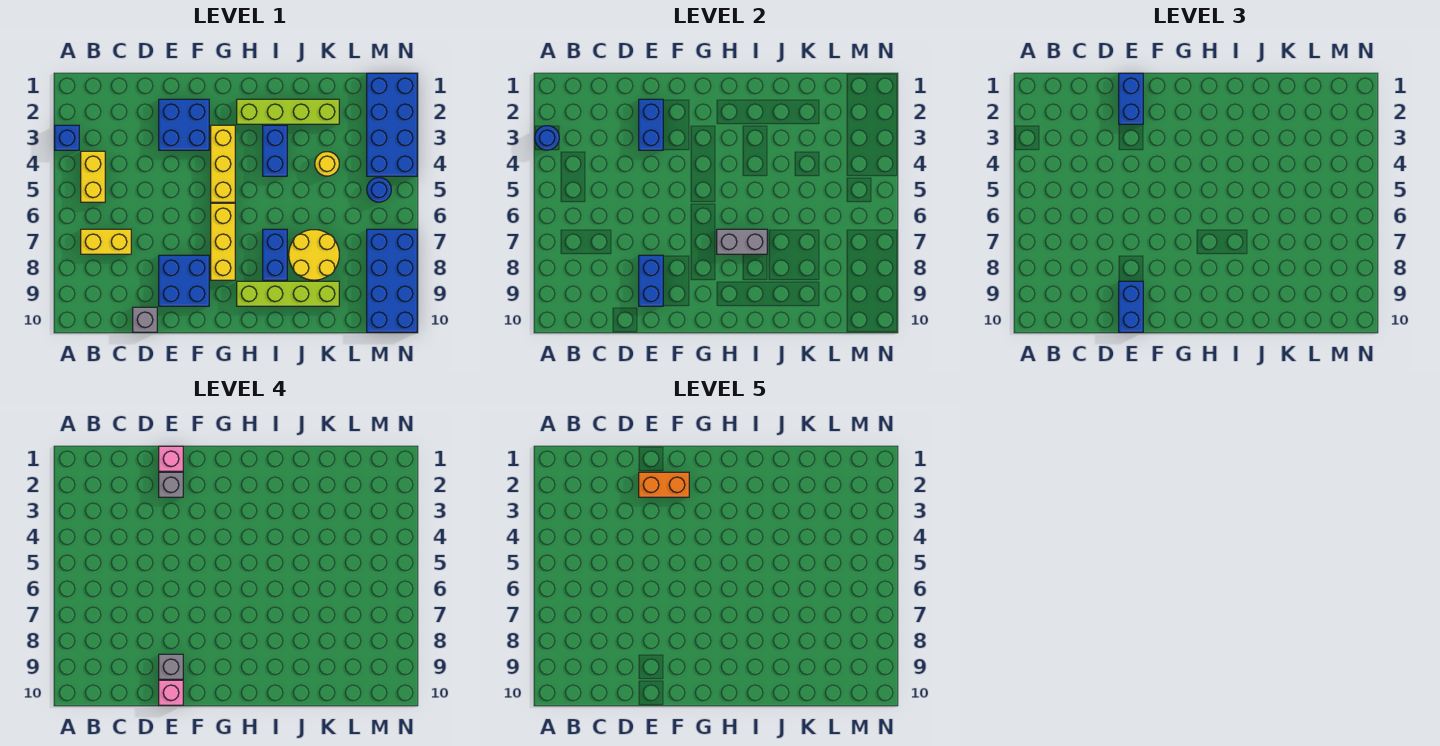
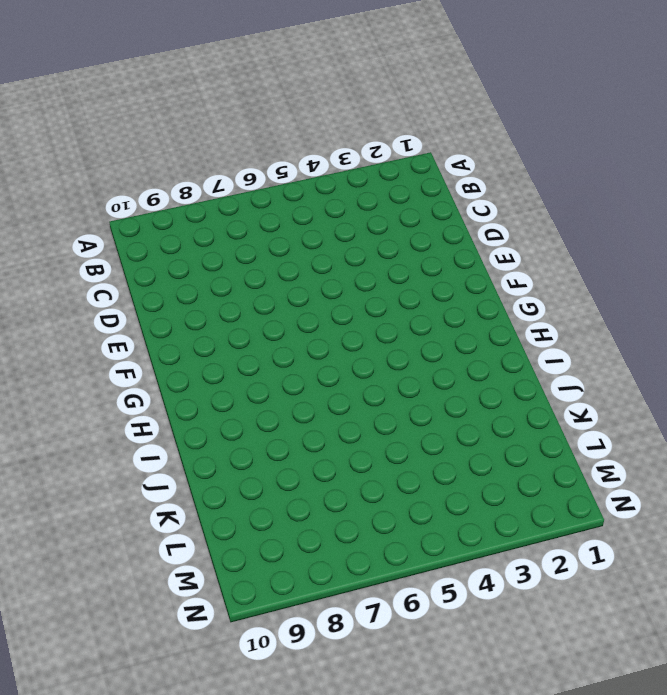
none -> blue brick A3 level 1
none -> yellow brick B4:B5 level 1
none -> yellow brick B7:C7 level 1

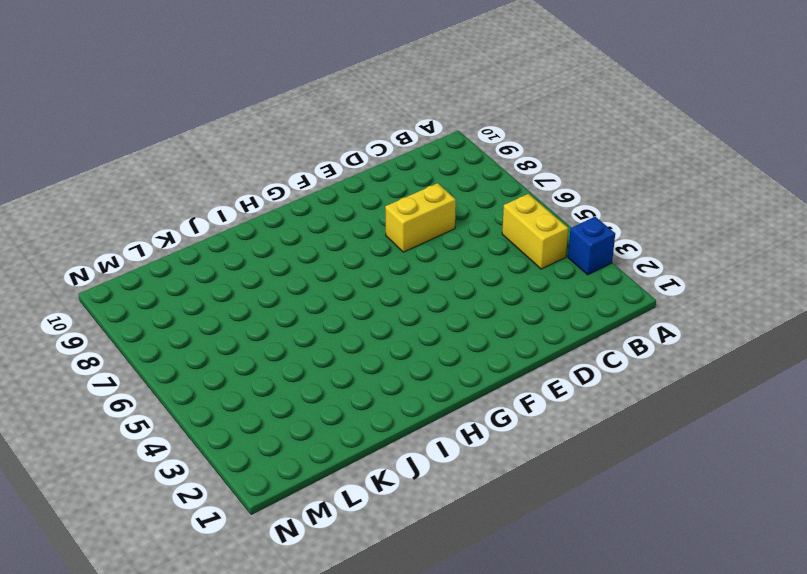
yellow brick D7:E7 level 1 -> yellow brick B7:C7 level 1
none -> grey brick D10 level 1
none -> blue brick E2:F3 level 1
none -> blue brick E8:F9 level 1

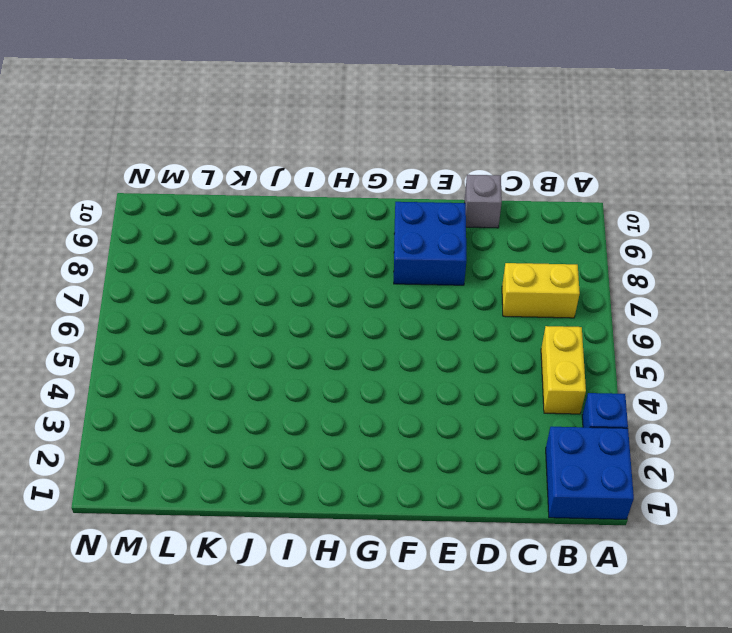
blue brick A1:B2 level 1 -> blue brick E2:F3 level 1
none -> yellow brick G3:G5 level 1
none -> yellow brick G6:G8 level 1
none -> lime brick H2:K2 level 1

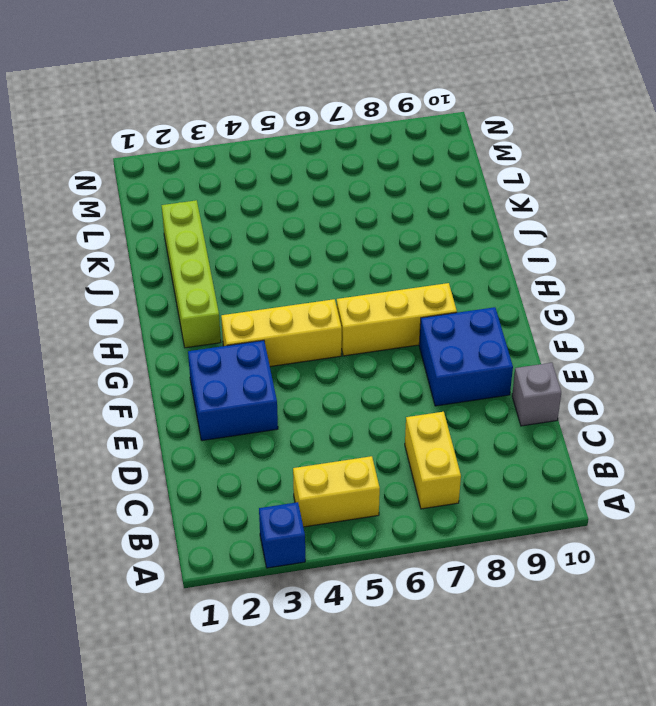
none -> lime brick H9:K9 level 1
none -> blue brick I3:I4 level 1
none -> blue brick I7:I8 level 1

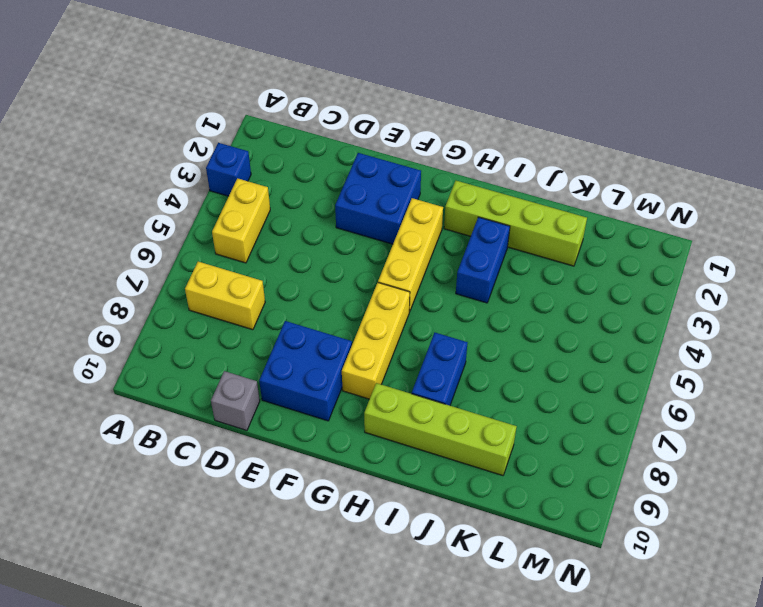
none -> yellow round brick J7:K8 level 1
none -> yellow round brick K4 level 1
none -> blue brick M1:N4 level 1

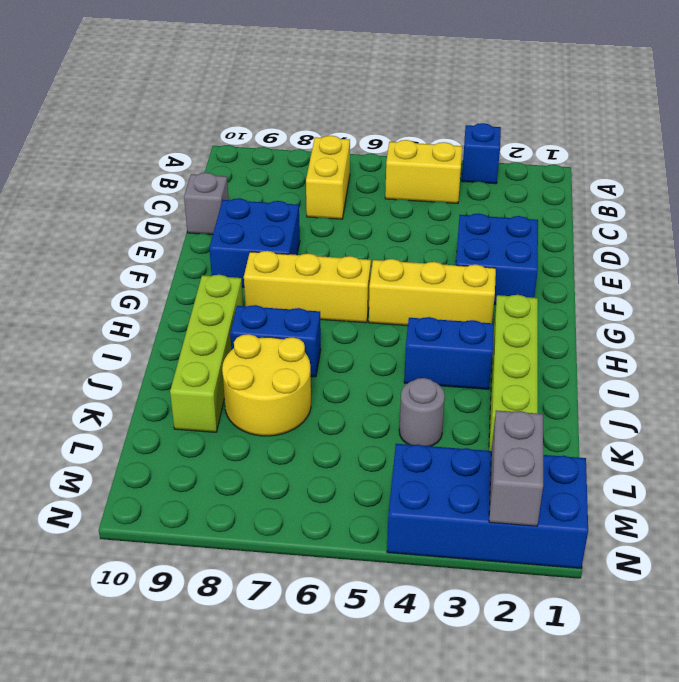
grey round brick K4 level 1 -> yellow round brick K4 level 1
grey brick M2:N2 level 2 -> grey brick H7:I7 level 2
none -> blue round brick M5 level 1
none -> blue brick M7:N10 level 1
none -> blue round brick A3 level 2

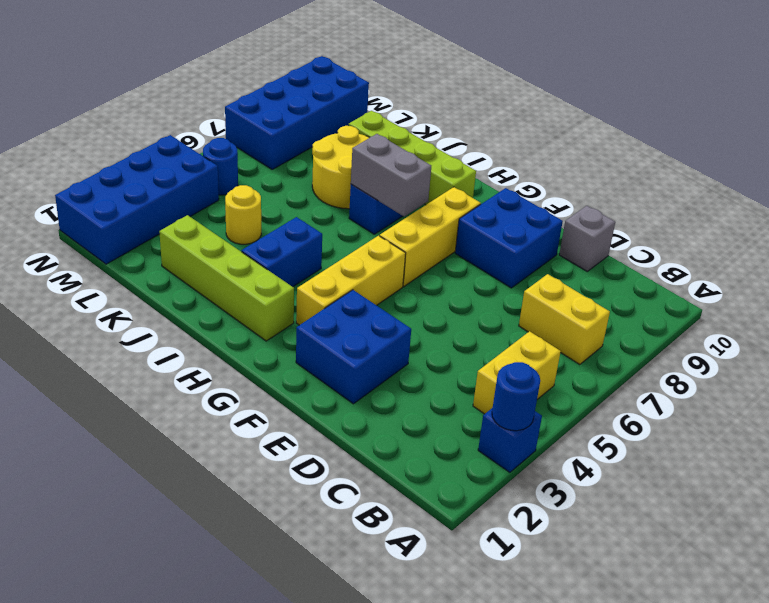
none -> blue brick E2:E3 level 2
none -> blue brick E8:E9 level 2
none -> blue brick E1:E2 level 3

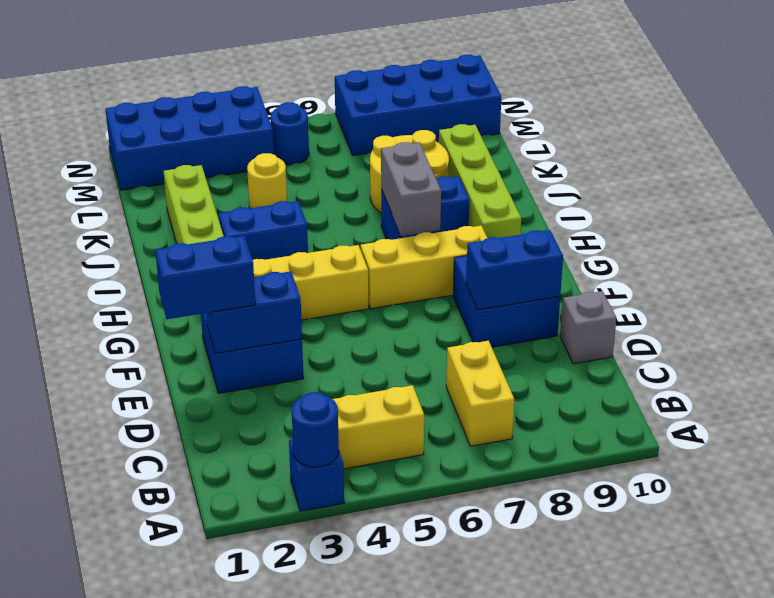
none -> blue brick E9:E10 level 3
none -> pink brick E1 level 4
none -> grey brick E2 level 4

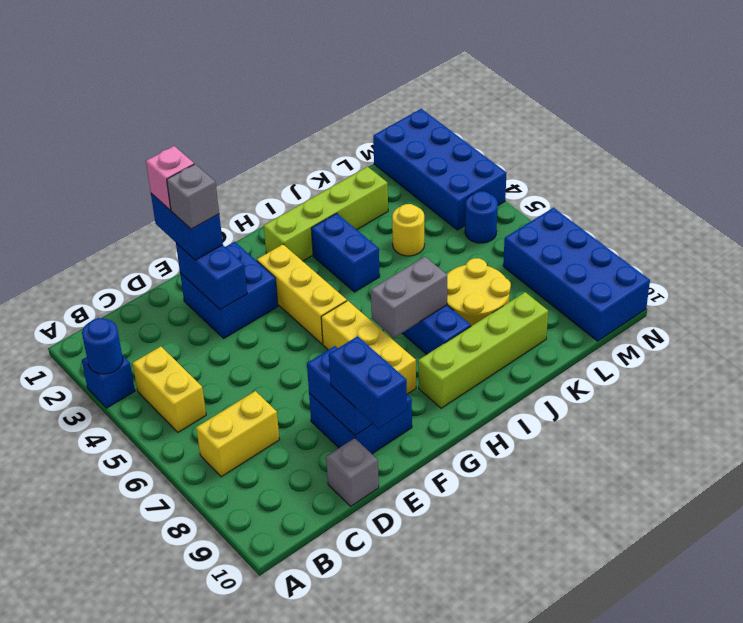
none -> grey brick E9 level 4
none -> pink brick E10 level 4
none -> orange brick E2:F2 level 5

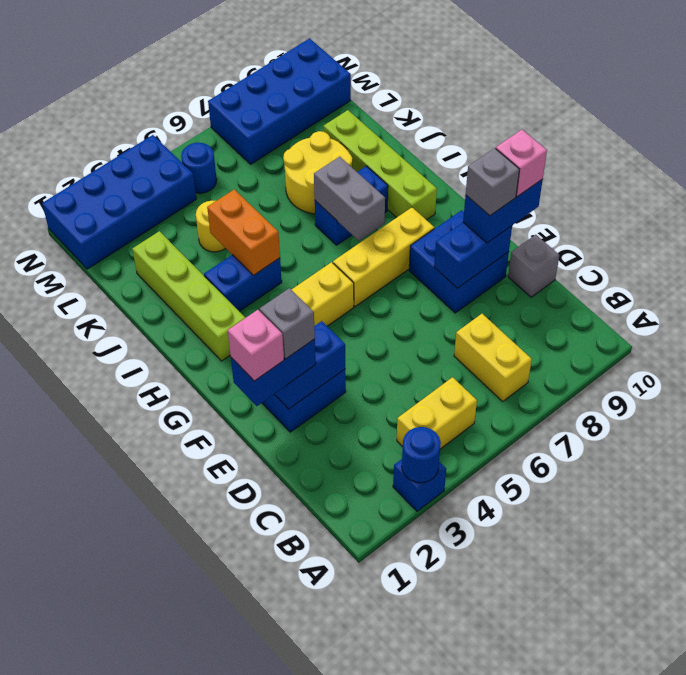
orange brick I4:J4 level 2 -> orange brick E2:F2 level 5

